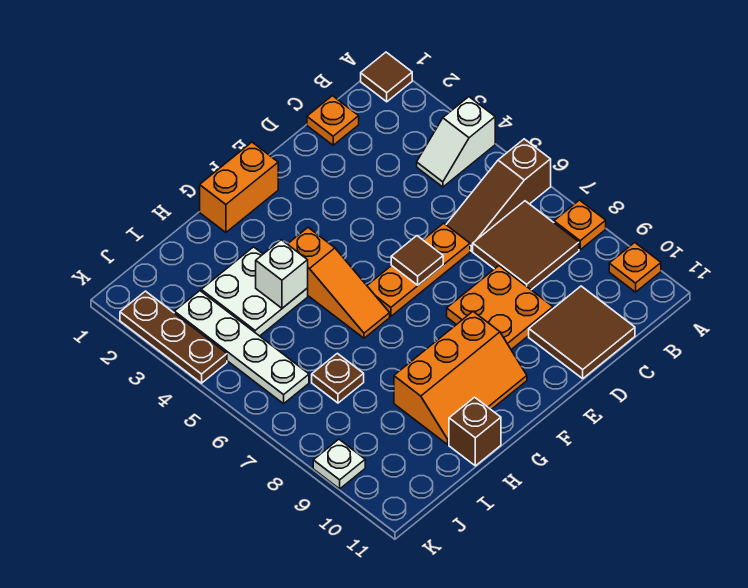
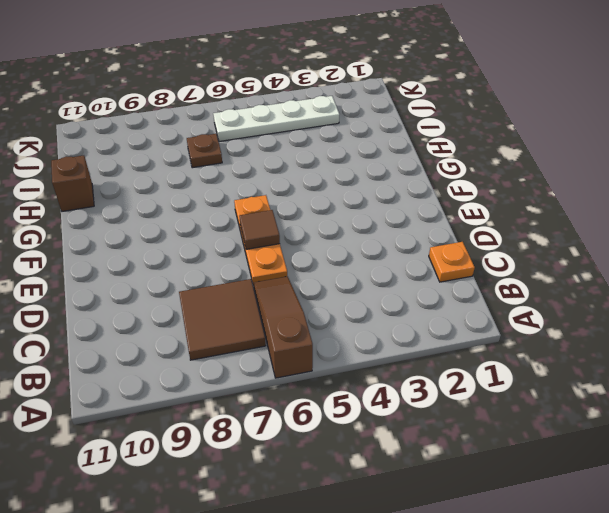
none -> brown tile A1 level 1
none -> white slope A4:B4 level 1 top A
none -> orange plate A8 level 1

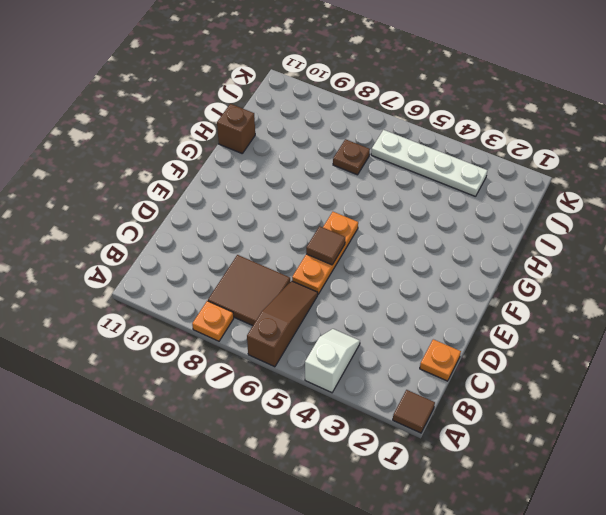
none -> orange plate A10 level 1
none -> brown tile C10:D11 level 1
none -> orange plate D8:E9 level 1

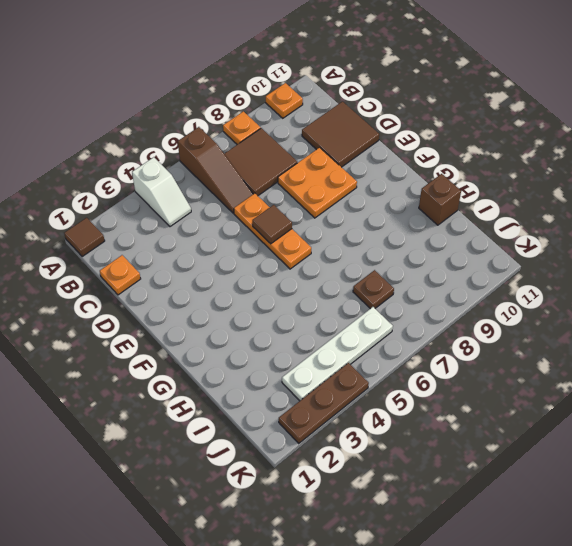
none -> orange brick F1:G1 level 1
none -> orange slope F9:H10 level 1 top 9
none -> orange slope G4:G6 level 1 top 4

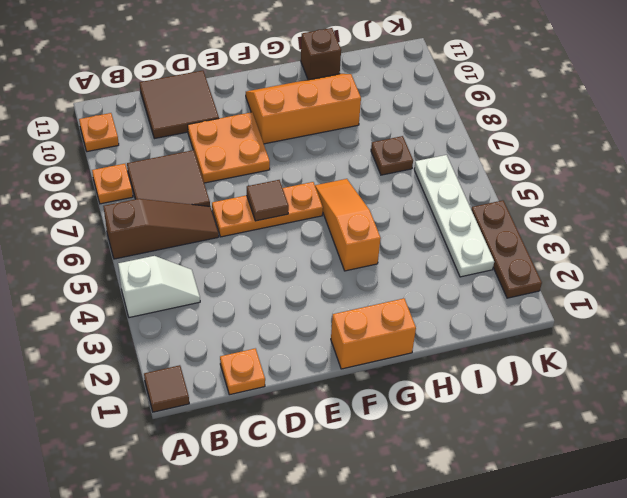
none -> white plate H3:I4 level 1
none -> white plate K9 level 1
none -> white brick H4 level 2

